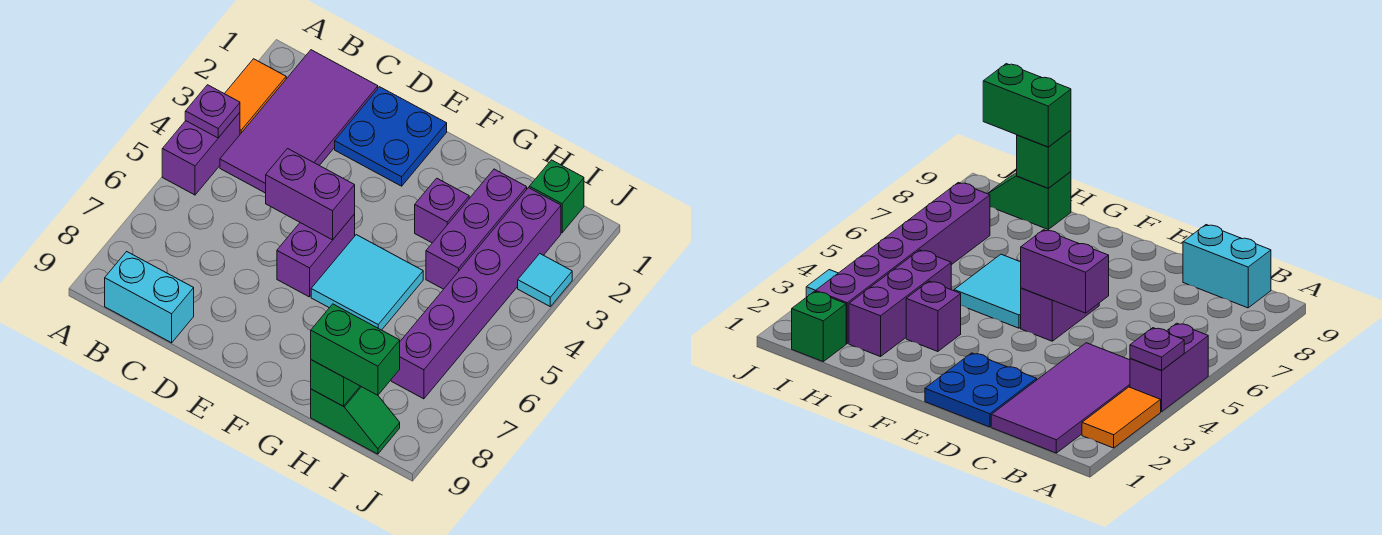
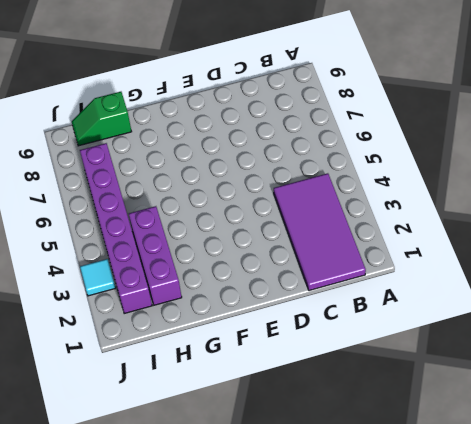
none -> orange tile A2:A3 level 1
none -> purple brick A4:A5 level 1
none -> cyan brick B9:C9 level 1

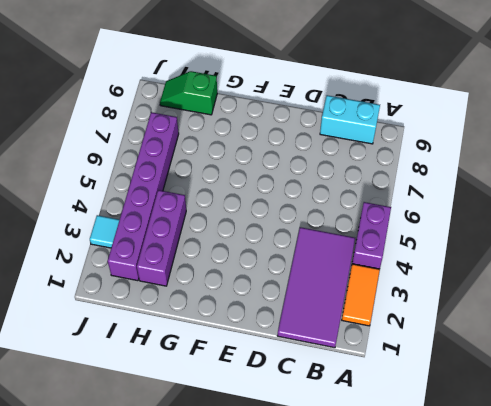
none -> blue plate D1:E2 level 1
none -> purple brick E5:E6 level 1
none -> cyan tile F5:G6 level 1

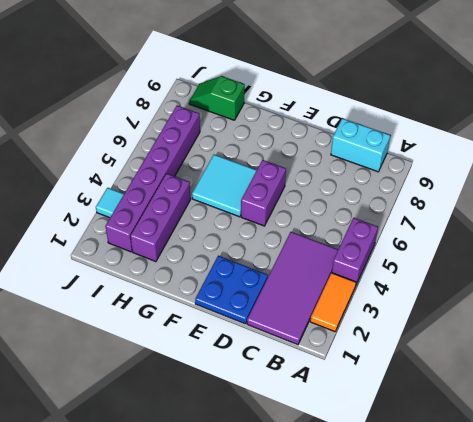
none -> purple brick G3 level 1
none -> green brick I1 level 1
none -> purple plate A4 level 2

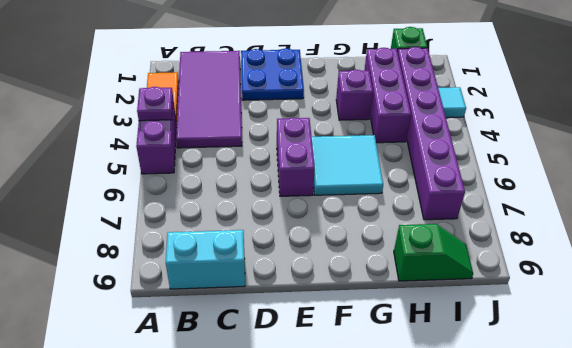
none -> purple brick D5:E5 level 2
none -> green brick H9 level 2
none -> green brick H9:I9 level 3

